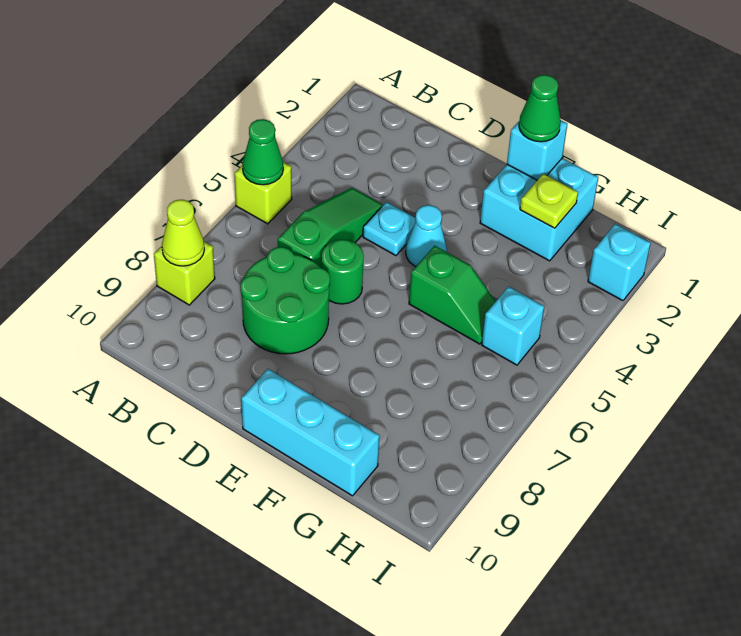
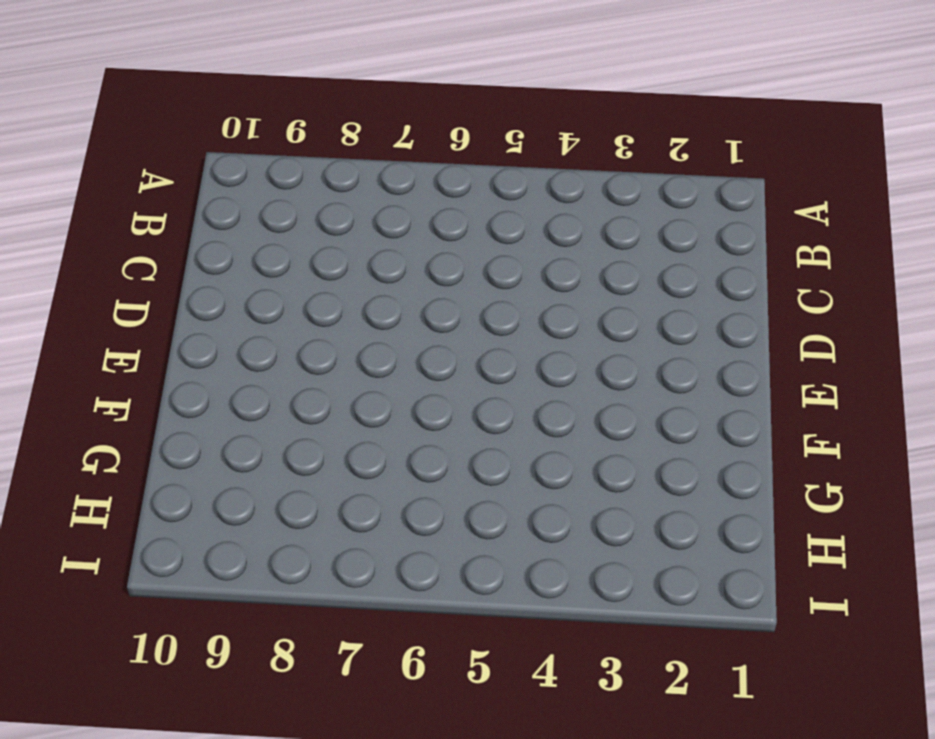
none -> lime brick A5 level 1
none -> lime brick A8 level 1
none -> green slope C4:C6 level 1 top 6

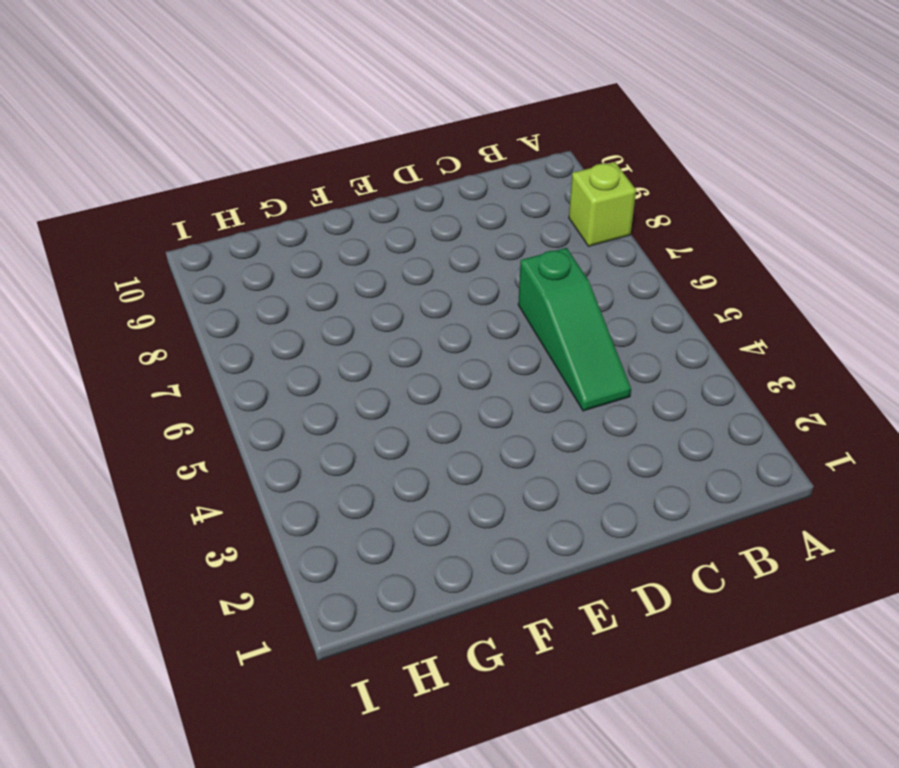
none -> lime brick A5 level 1
none -> green round brick C7:D8 level 1
none -> cyan plate D4 level 1

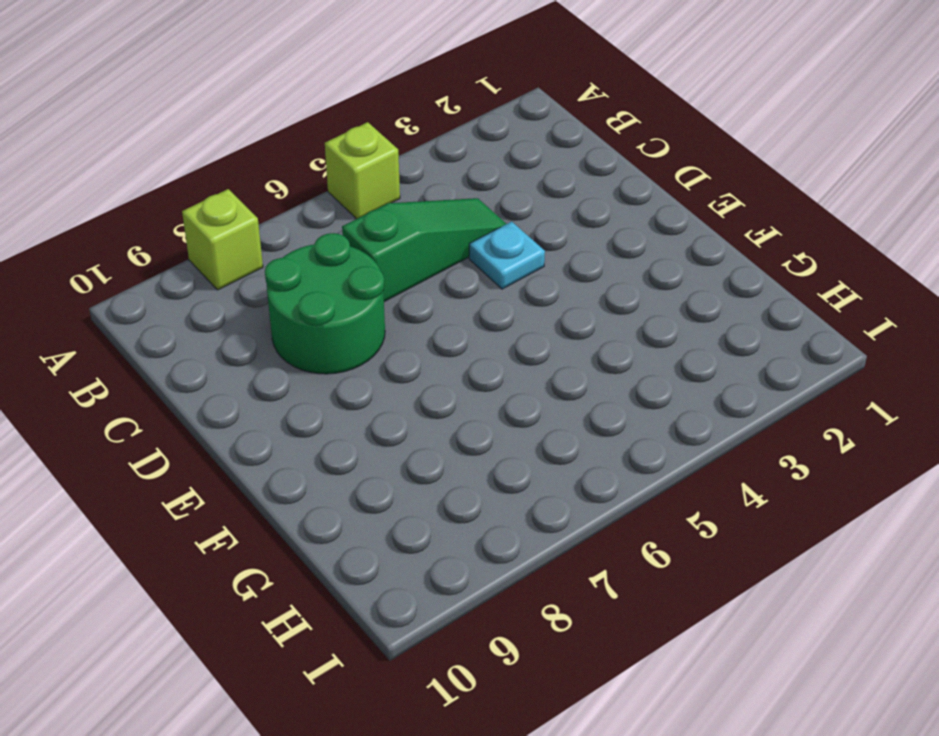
none -> green round brick D6 level 1
none -> cyan cone E4 level 1
none -> cyan brick E10:G10 level 1

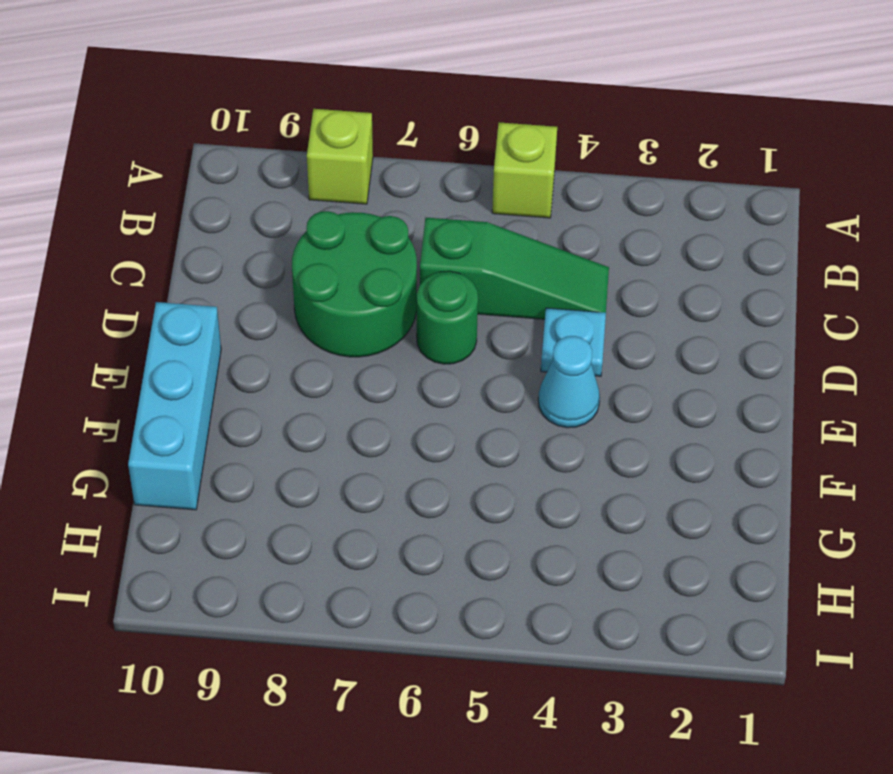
none -> cyan brick F1:G2 level 1
none -> green slope F5:G5 level 1 top F
none -> cyan brick H5 level 1

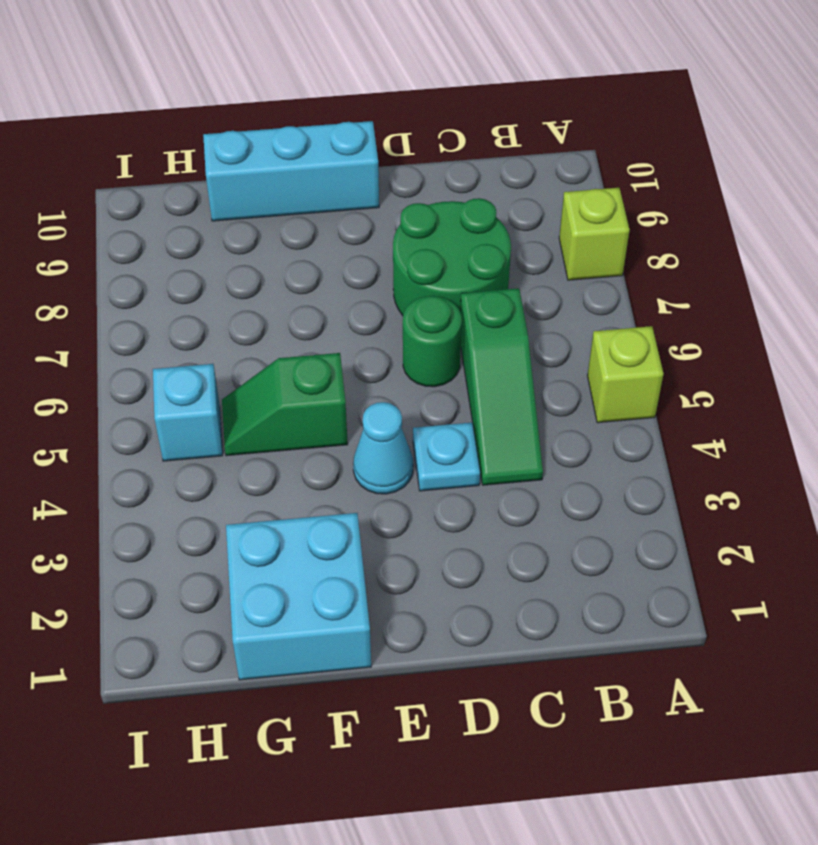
none -> cyan brick I2 level 1
none -> green cone A5 level 2
none -> lime cone A8 level 2

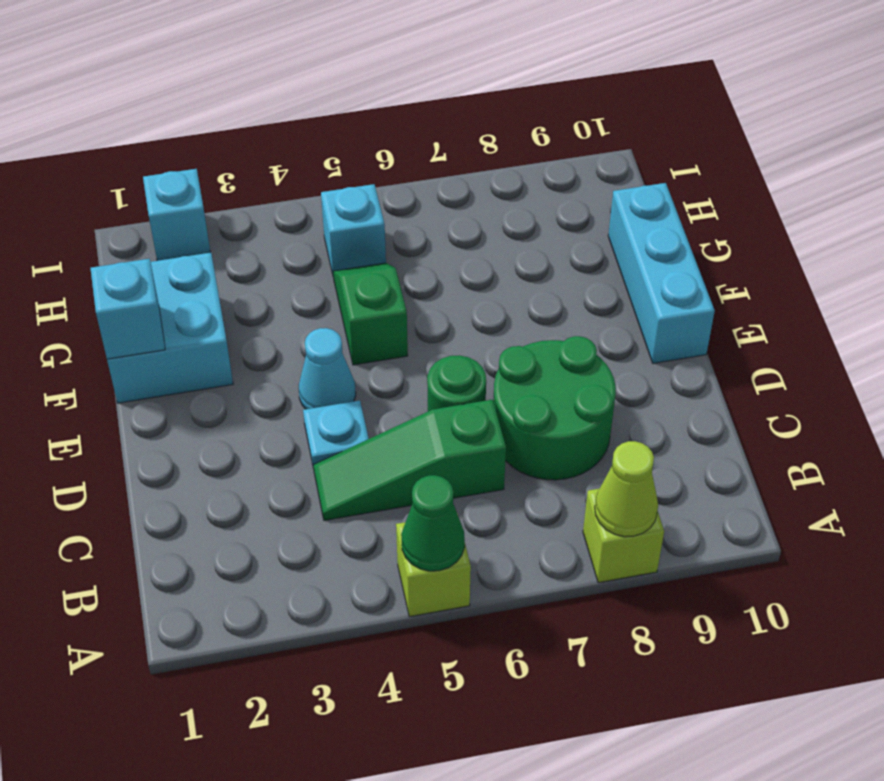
none -> lime plate G2 level 2
none -> green cone F1 level 3

